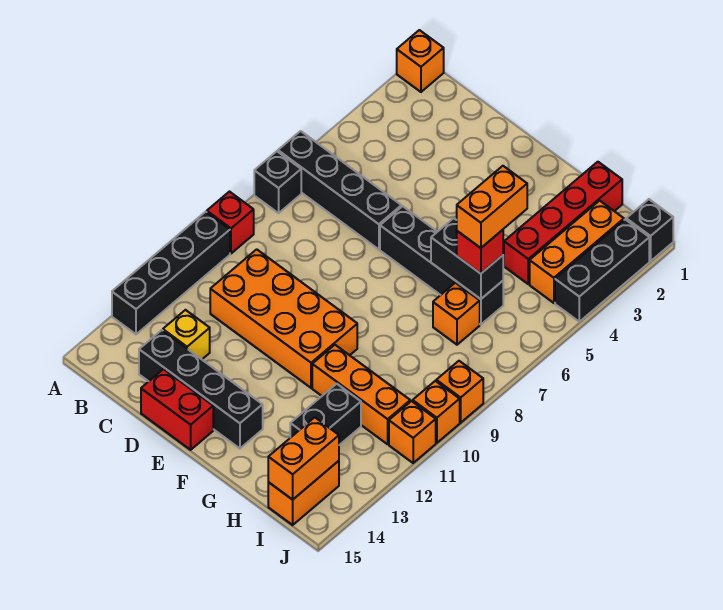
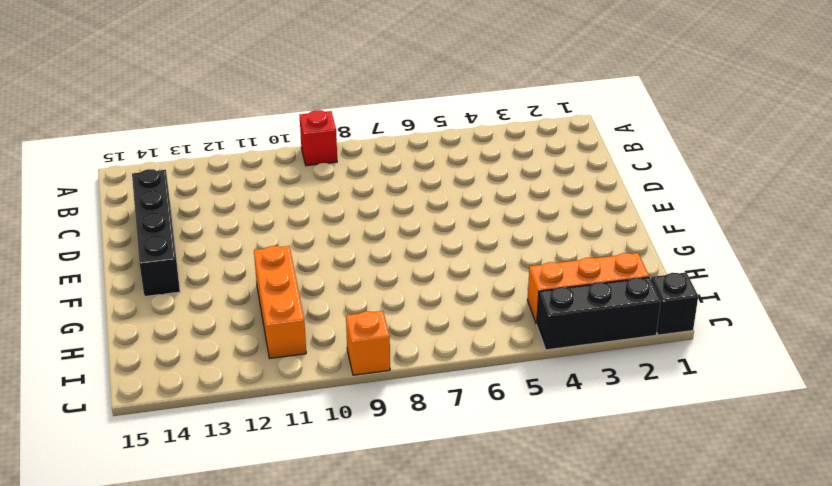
none -> orange brick A1 level 1
none -> black brick A6:D6 level 1
none -> black brick A7 level 1

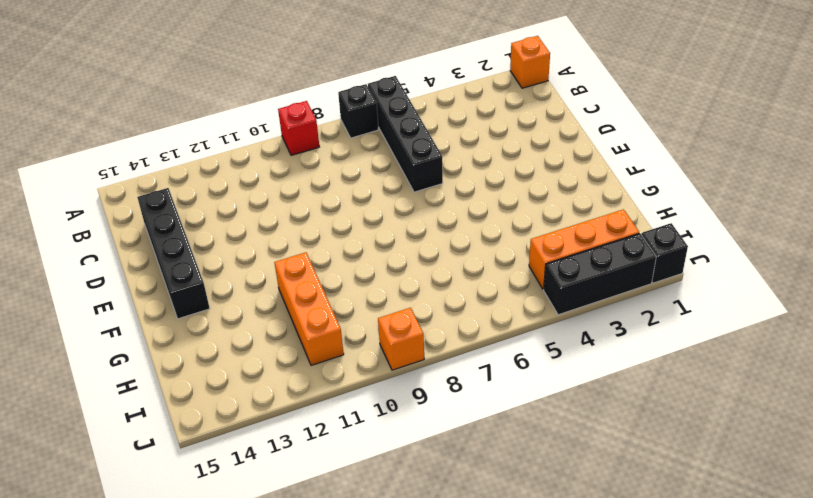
none -> black brick A10:A13 level 1
none -> orange brick C10:F11 level 1
none -> yellow brick C13 level 1

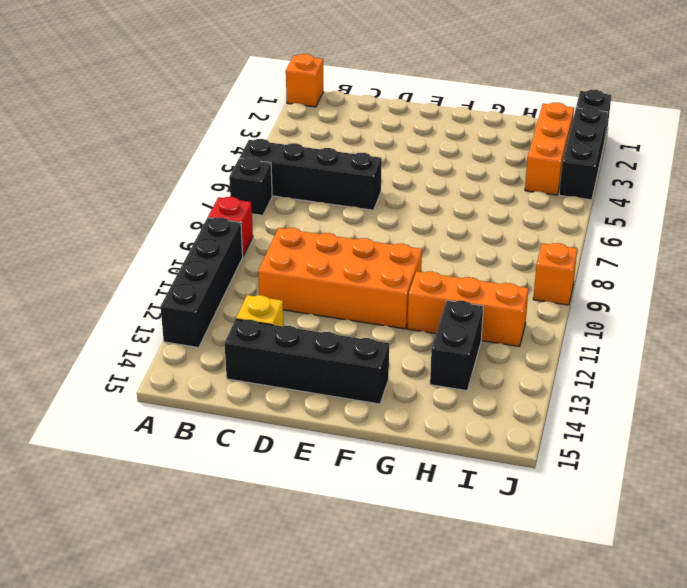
none -> red brick D15:E15 level 1
none -> black brick E6:H6 level 1
none -> red brick H1:H4 level 1

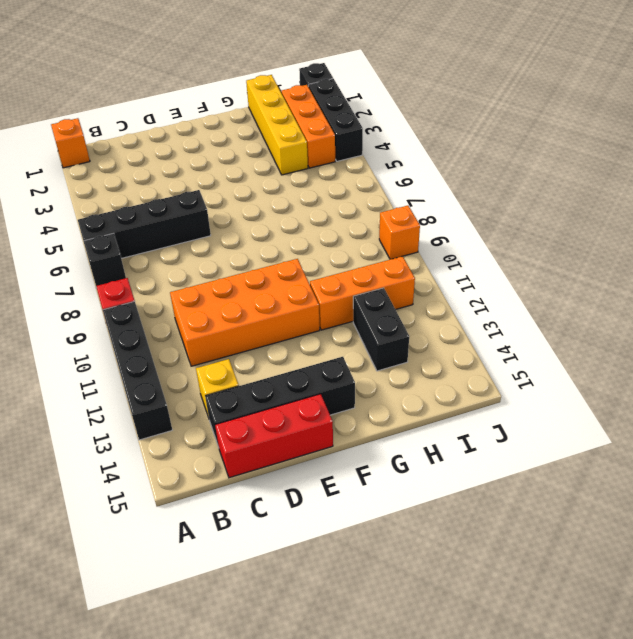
red brick C15:E15 level 1 -> red brick D15:E15 level 1
yellow brick H1:H4 level 1 -> red brick H1:H4 level 1
none -> black brick E6:H6 level 1
none -> orange brick H7 level 1
none -> orange brick I14:I15 level 1

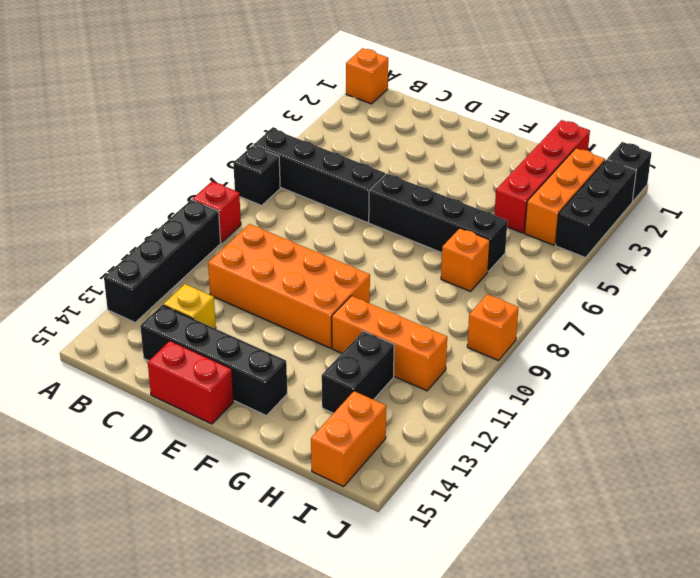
none -> orange brick J10 level 1
none -> orange brick J11 level 1
none -> black brick G6:H6 level 2

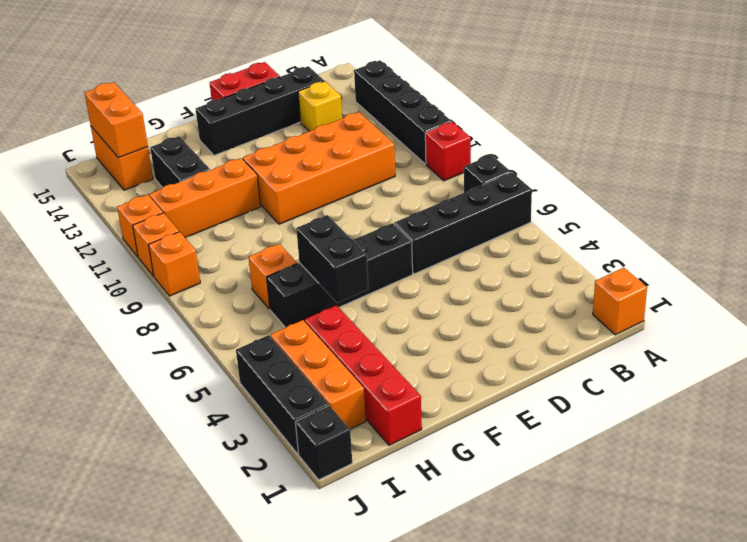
black brick G5:G6 level 2 -> black brick G6:H6 level 2
none -> red brick H6 level 3
none -> orange brick H5:H6 level 4

